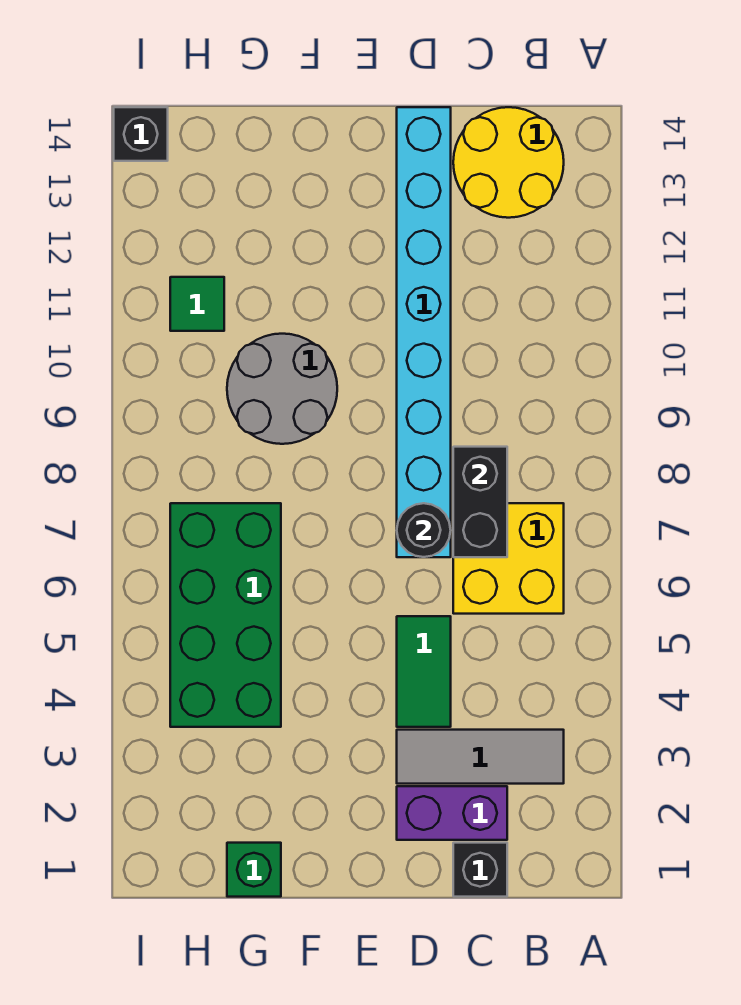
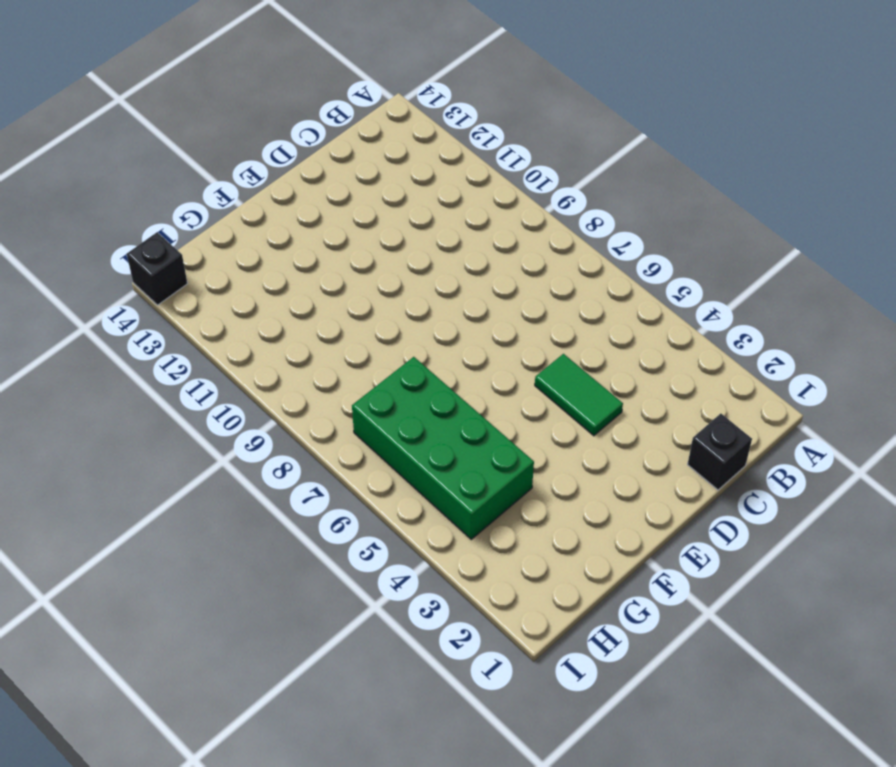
none -> grey tile B3:D3 level 1
none -> yellow brick B6:C7 level 1
none -> yellow round brick B13:C14 level 1

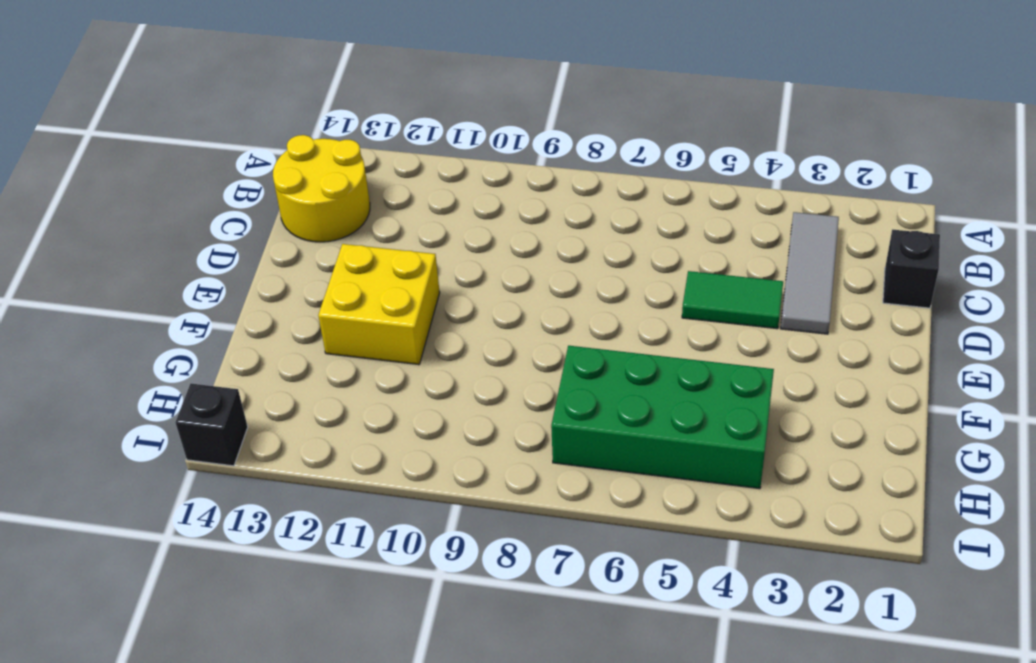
yellow brick E11:F12 level 1 -> yellow brick B6:C7 level 1
none -> purple brick C2:D2 level 1
none -> cyan brick D7:D14 level 1
none -> grey round brick F9:G10 level 1

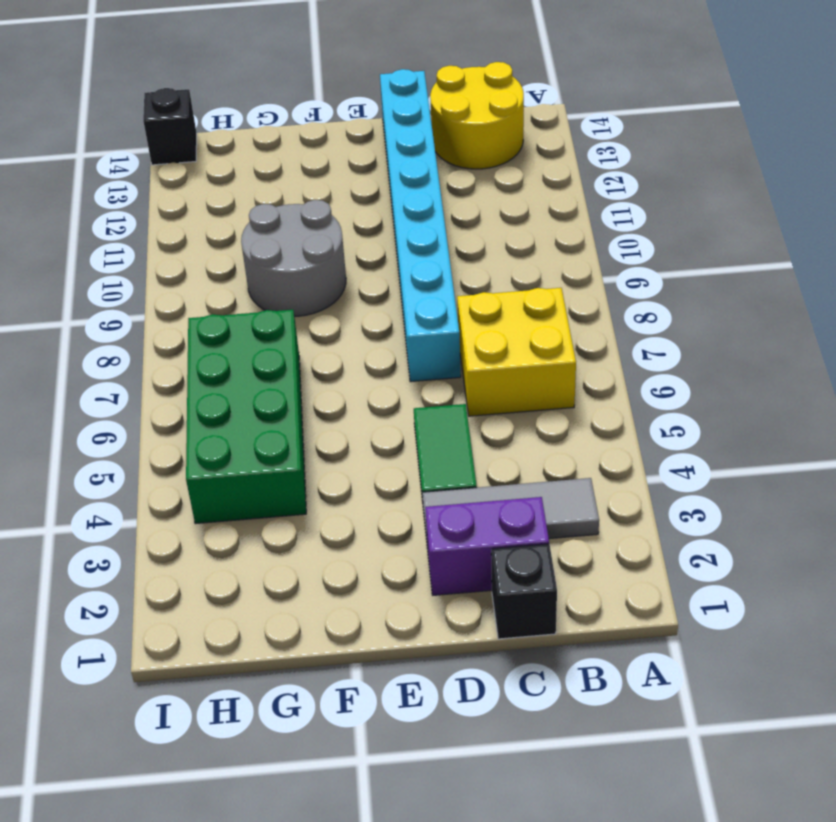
none -> green brick G1 level 1
none -> green tile H11 level 1
none -> black brick C7:C8 level 2

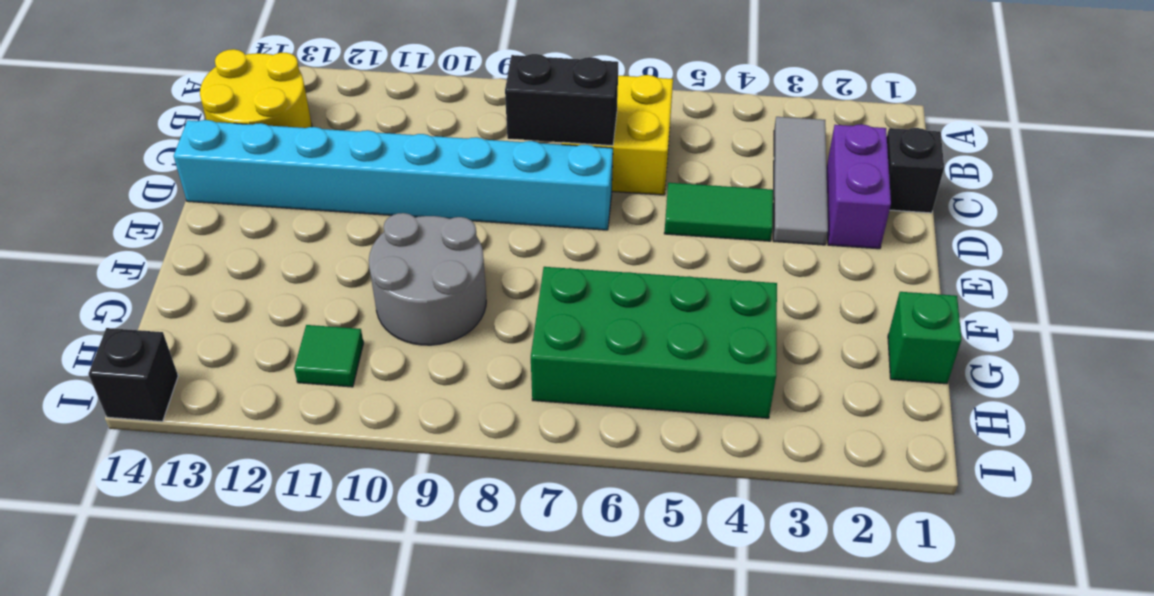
none -> black round brick D7 level 2

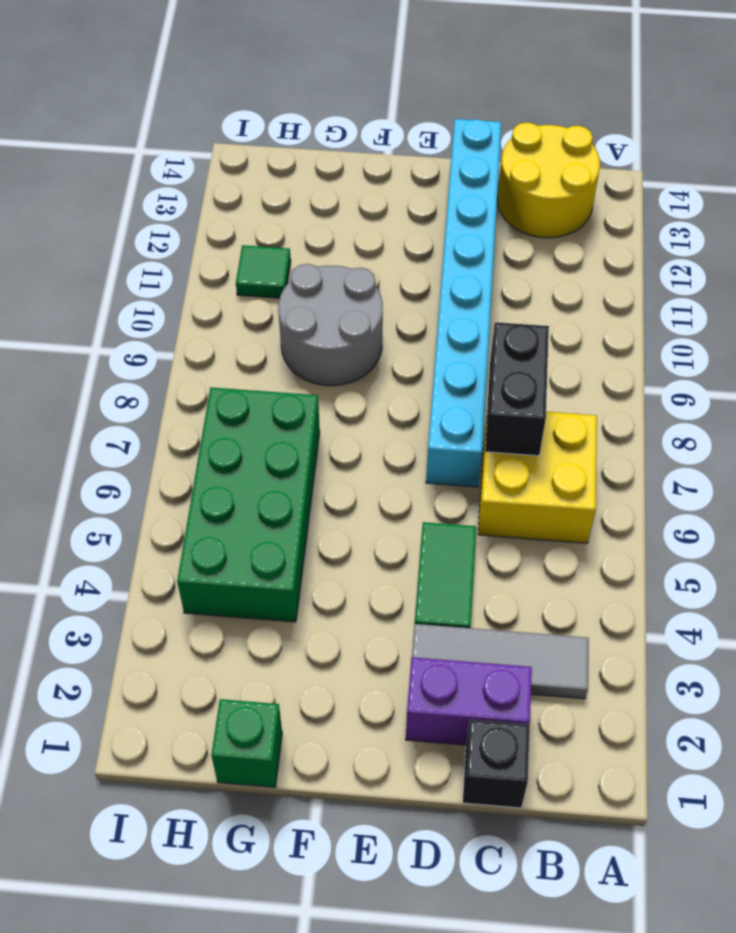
none -> black brick I14 level 1
none -> black round brick D7 level 2

